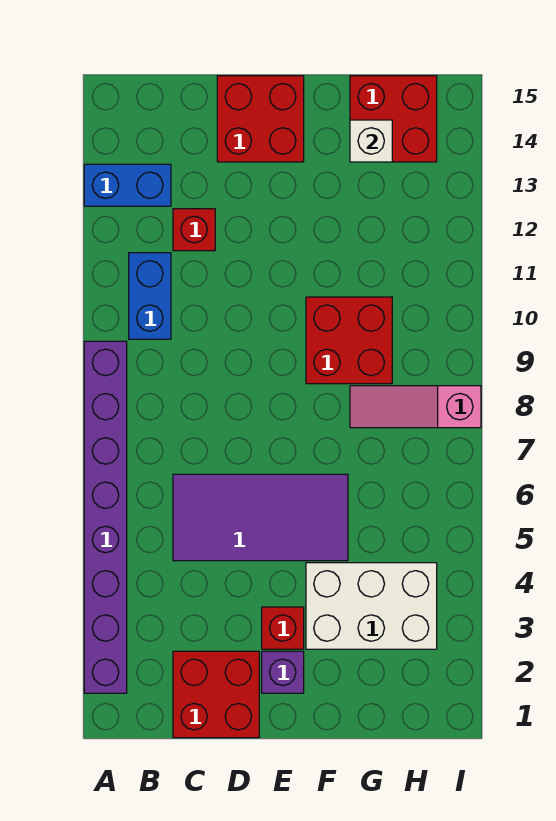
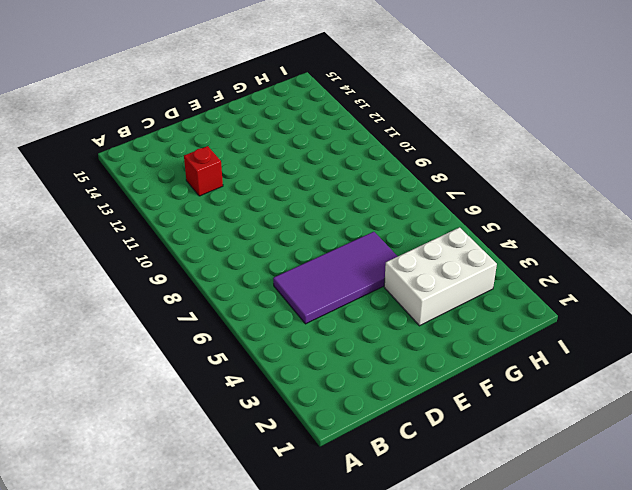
none -> purple brick A2:A9 level 1
none -> blue brick A13:B13 level 1
none -> blue brick B10:B11 level 1

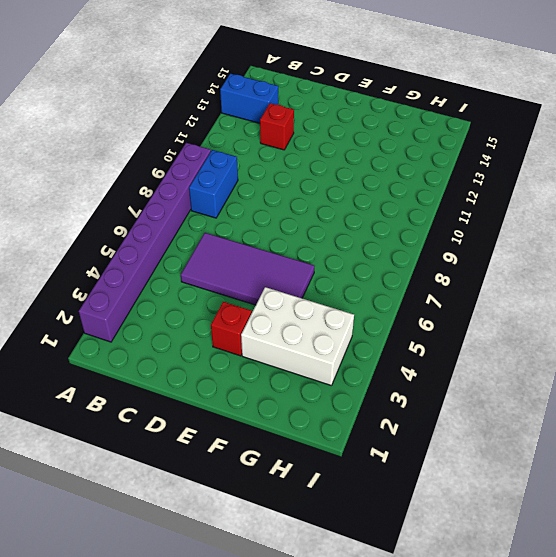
blue brick B8:B9 level 1 -> blue brick B10:B11 level 1
none -> red brick C1:D2 level 1
none -> red brick D14:E15 level 1
none -> purple brick E2 level 1

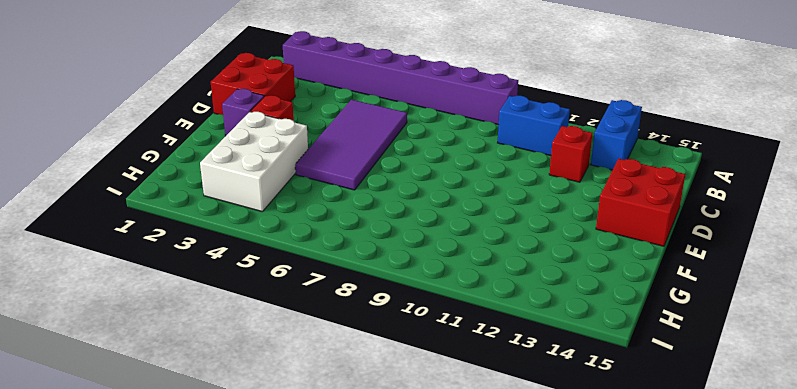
none -> red brick F9:G10 level 1
none -> pink slope G8:I8 level 1 top I
none -> red brick G14:H15 level 1

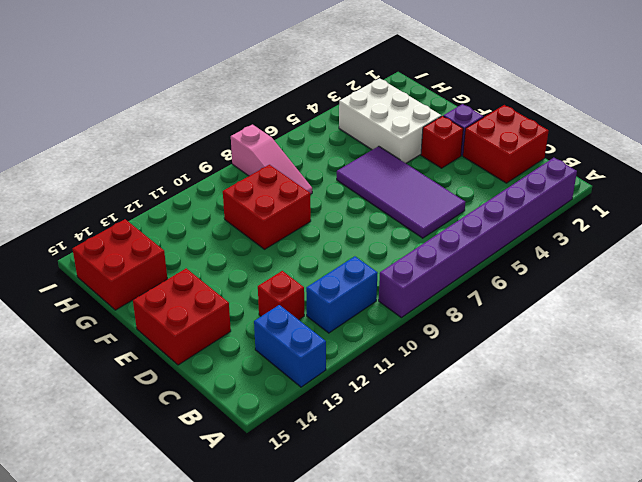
none -> white brick G14 level 2

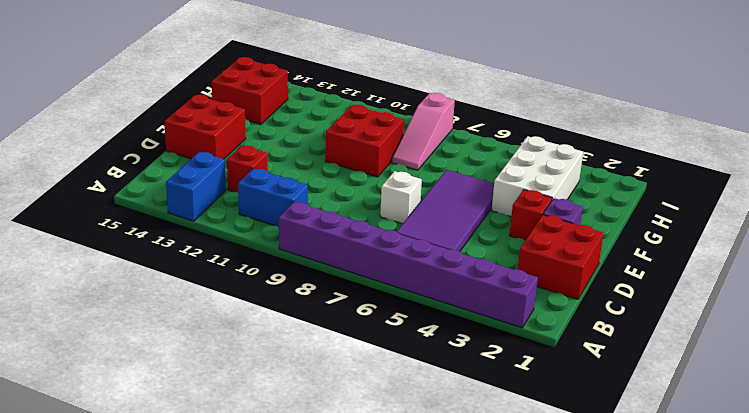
white brick D7 level 1 -> white brick G14 level 2

